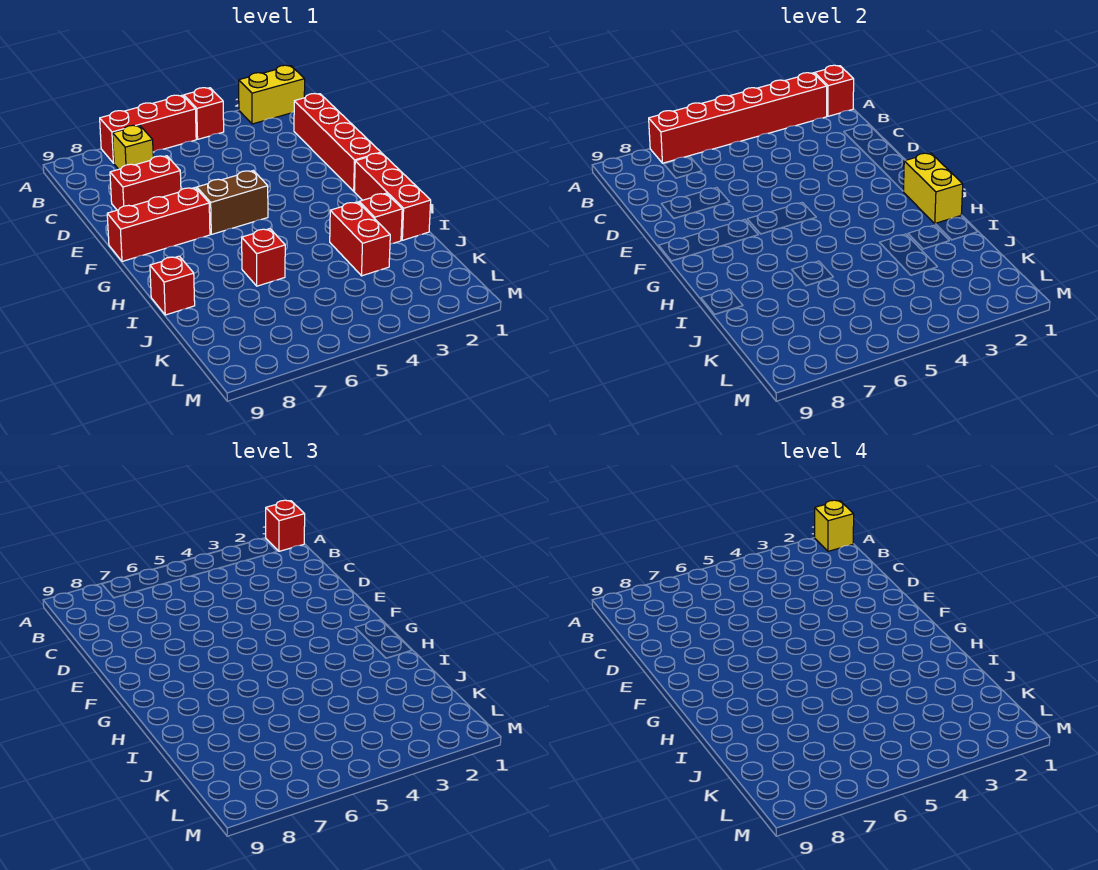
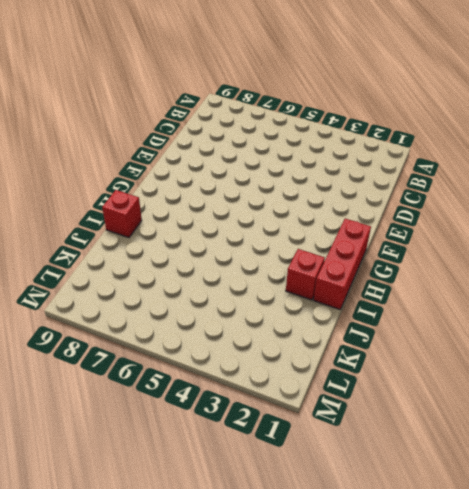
none -> yellow brick A1:A2 level 1
none -> red brick A4 level 1
none -> red brick A5:A7 level 1

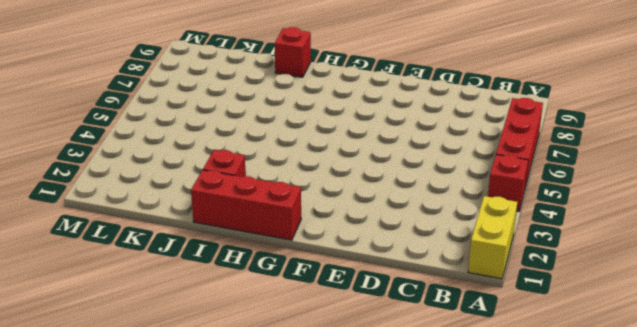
none -> yellow brick B7 level 1
none -> red brick C1:F1 level 1
none -> red brick D7:D8 level 1

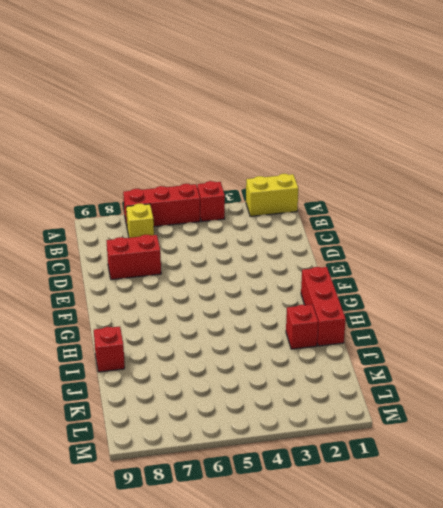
none -> red brick C1:F1 level 1
none -> brown brick F5:F6 level 1
none -> red brick F7:F9 level 1

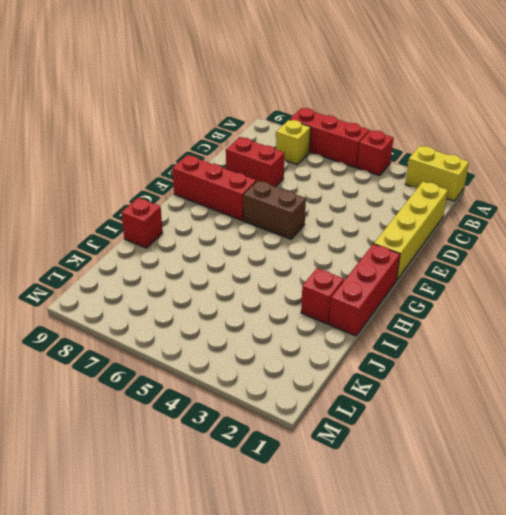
yellow brick C1:F1 level 1 -> red brick C1:F1 level 1
none -> red brick I3:J3 level 1
none -> red brick I6 level 1
none -> red brick A1 level 2

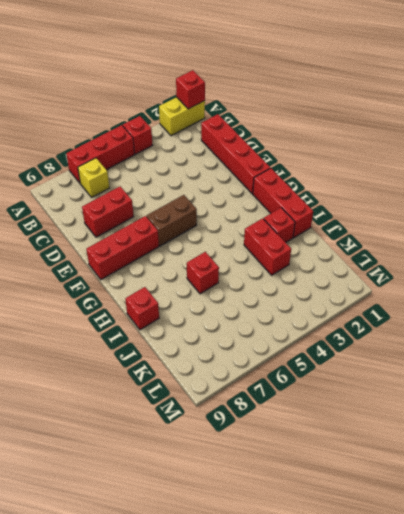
none -> red brick A2:A7 level 2
none -> yellow brick G1:H1 level 2
none -> red brick A1 level 3

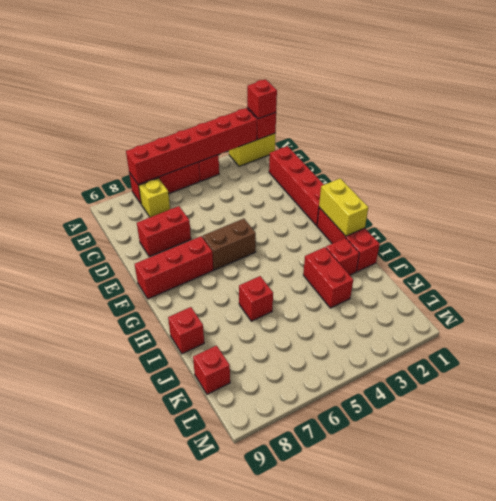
red brick K9 level 1 -> none
none -> yellow brick A1 level 4

